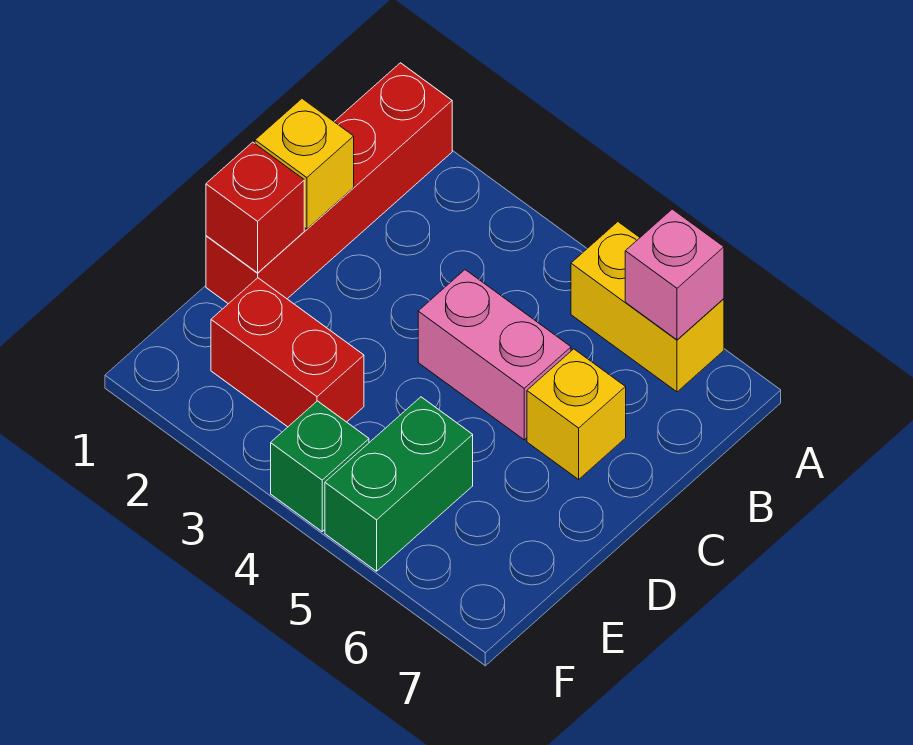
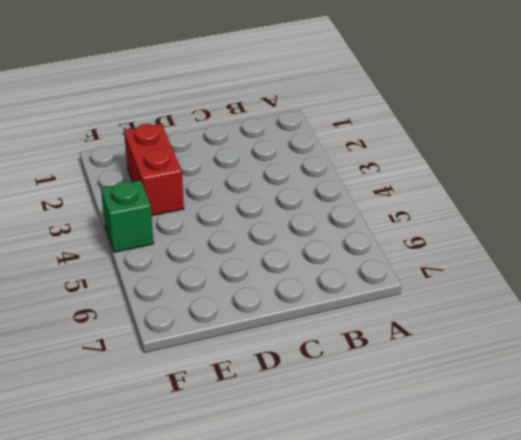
none -> red brick A1:D1 level 1
none -> yellow brick A5:A6 level 1

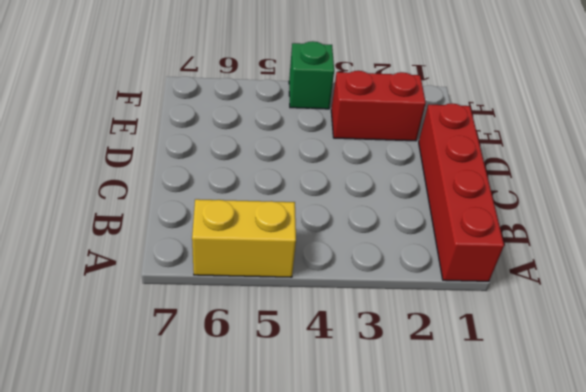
none -> pink brick C4:C5 level 1
none -> yellow brick C6 level 1

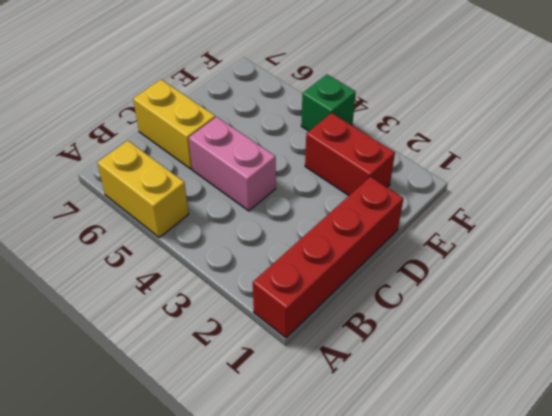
yellow brick C6:C7 level 1 -> yellow brick C6 level 1
none -> green brick E5:F5 level 1
none -> pink brick A6 level 2

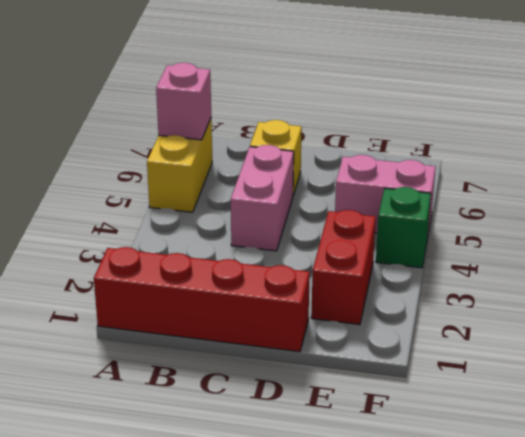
pink brick E5:F5 level 1 -> green brick E5:F5 level 1
none -> yellow brick C1 level 2
none -> red brick D1 level 2

